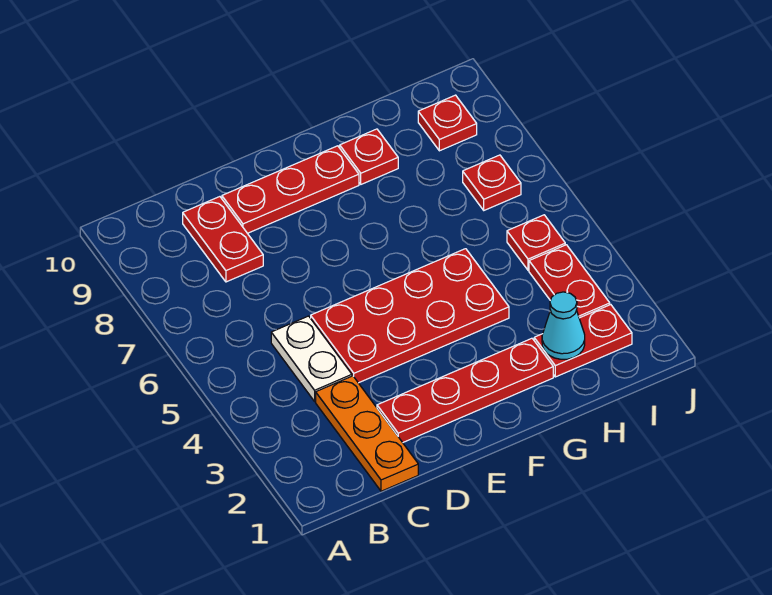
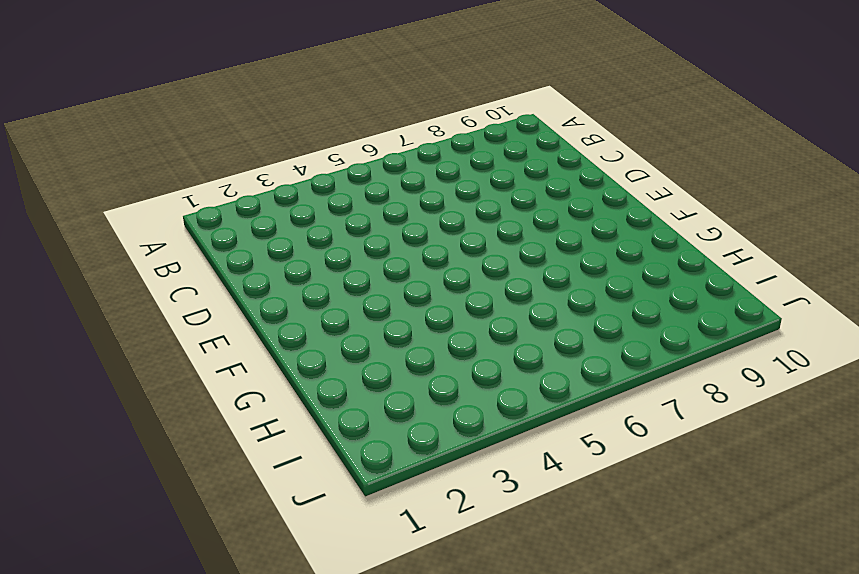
none -> orange plate C1:C3 level 1
none -> white plate C4:C5 level 1
none -> red plate C8:C9 level 1

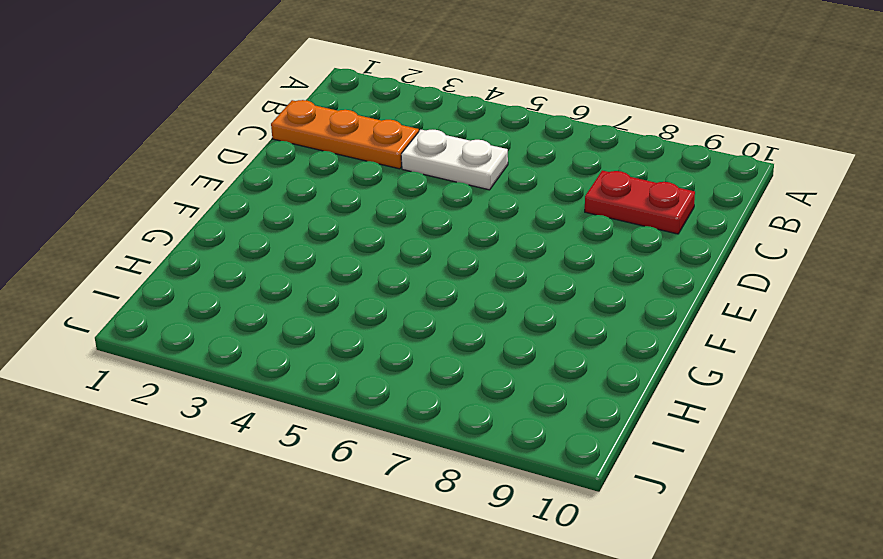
none -> red plate D2:G2 level 1
none -> red plate D4:G5 level 1
none -> red plate D9:F9 level 1

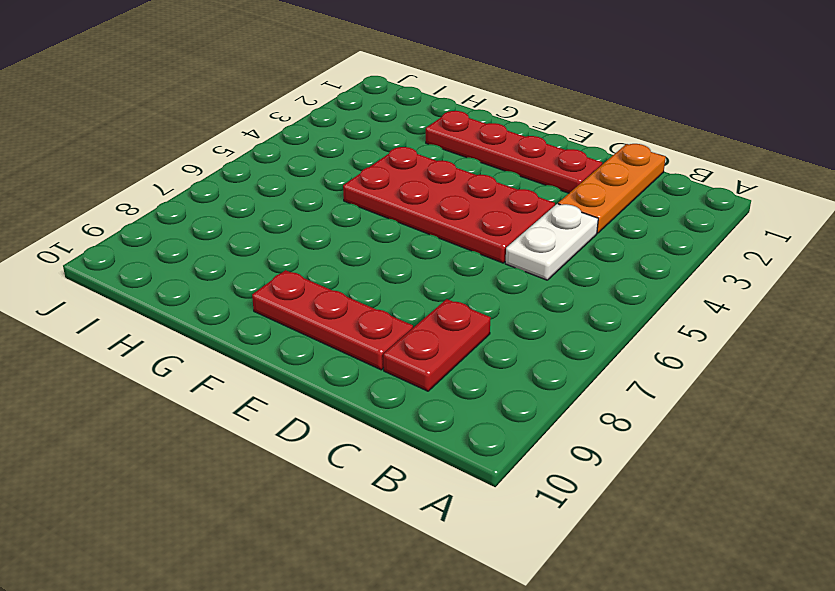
none -> red plate G9 level 1
none -> red plate H2:I2 level 1
none -> red plate I3:I4 level 1

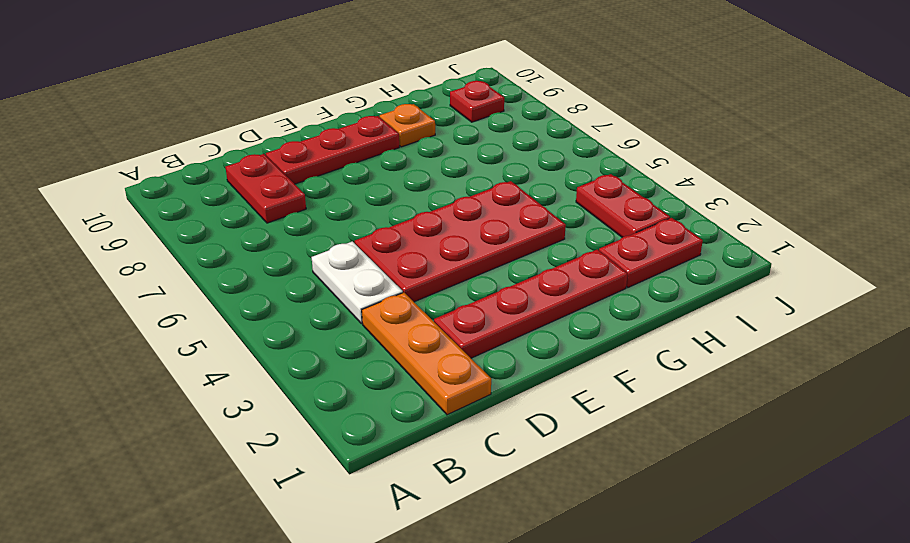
orange plate G9 level 1 -> red plate G9 level 1
none -> red plate I5 level 1
none -> red plate I7 level 1
none -> cyan cone H2 level 2

